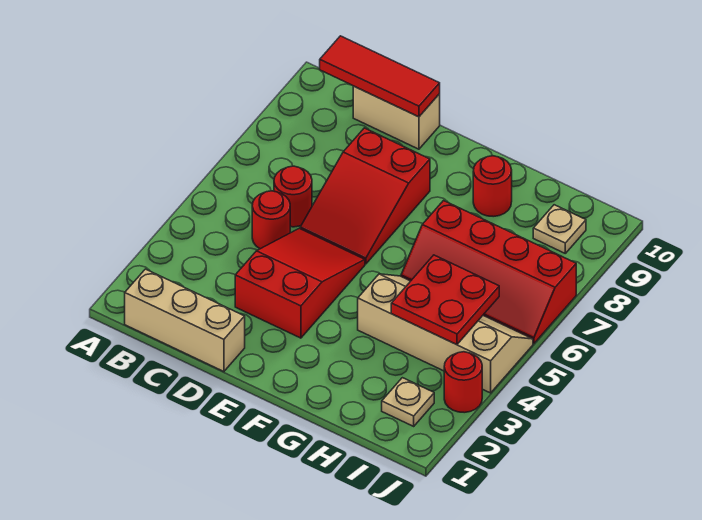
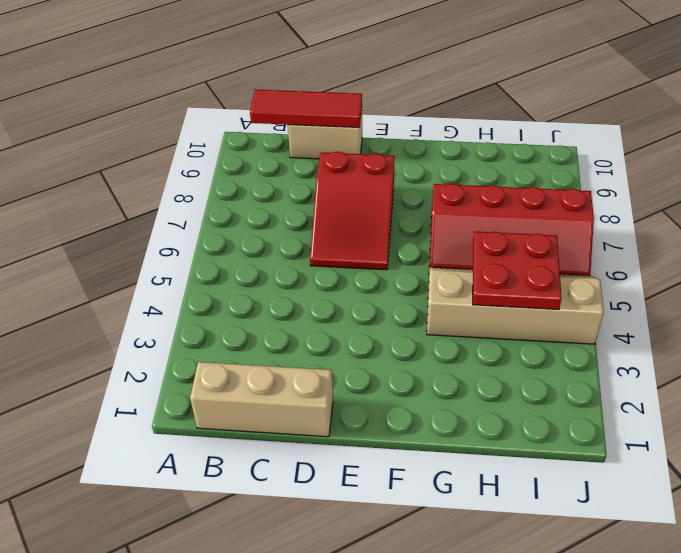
none -> red round brick C5 level 1
none -> red round brick C6 level 1
none -> red slope D3:E5 level 1 top 3

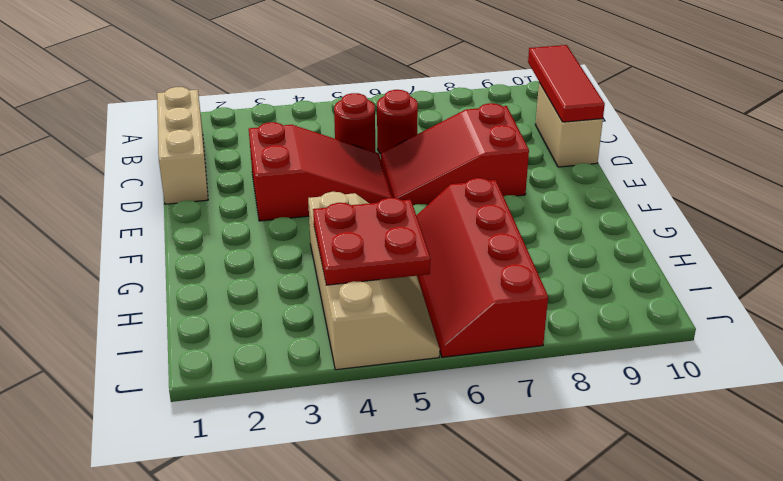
none -> red round brick G9 level 1
none -> tan plate I2 level 1
none -> tan plate I9 level 1

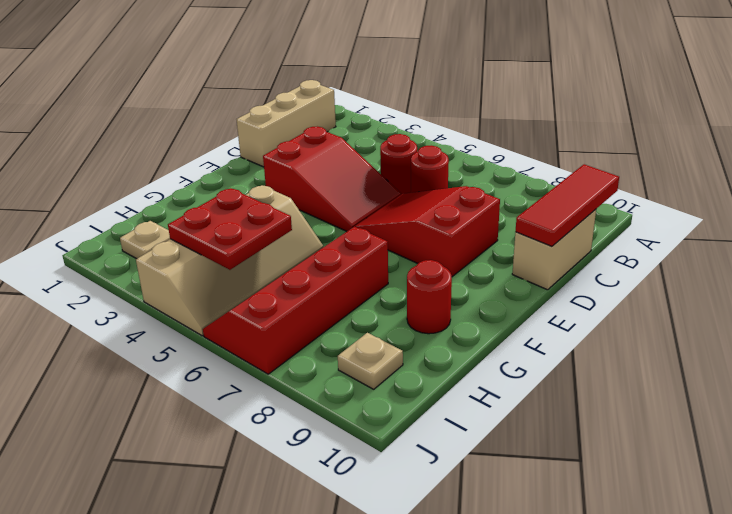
none -> red round brick J3 level 1

